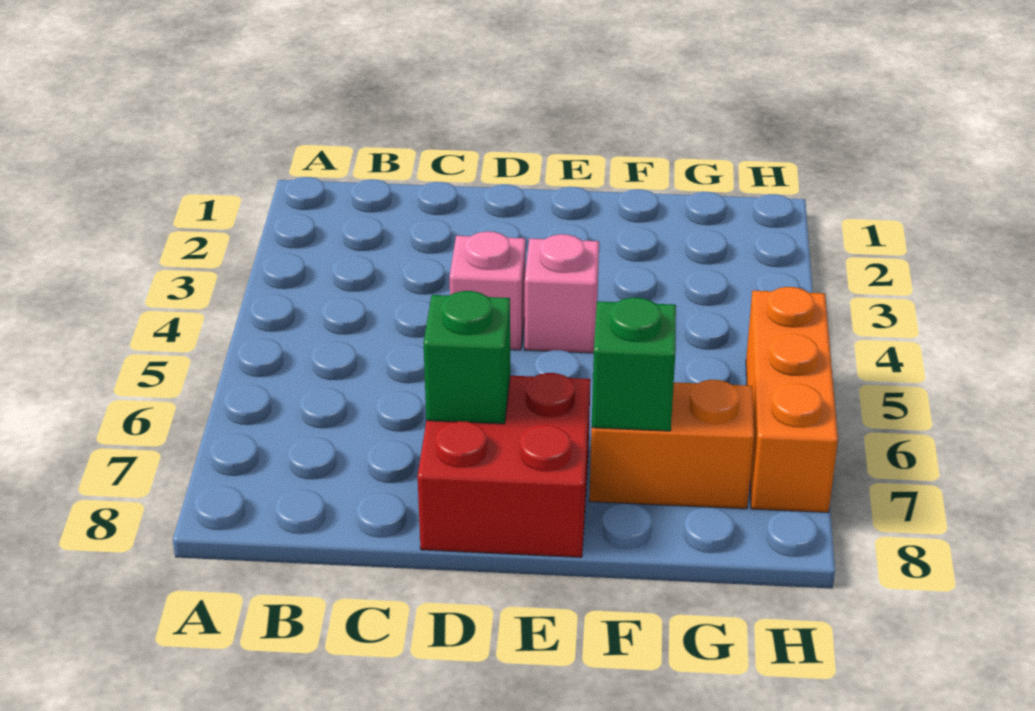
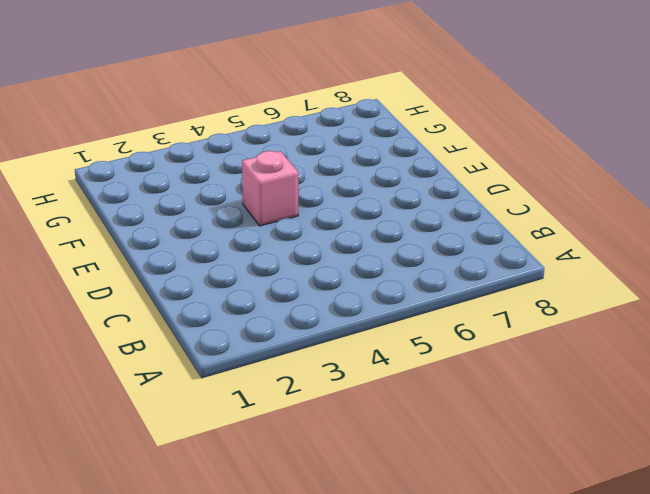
none -> pink brick D4 level 1
none -> red brick D7:E8 level 1

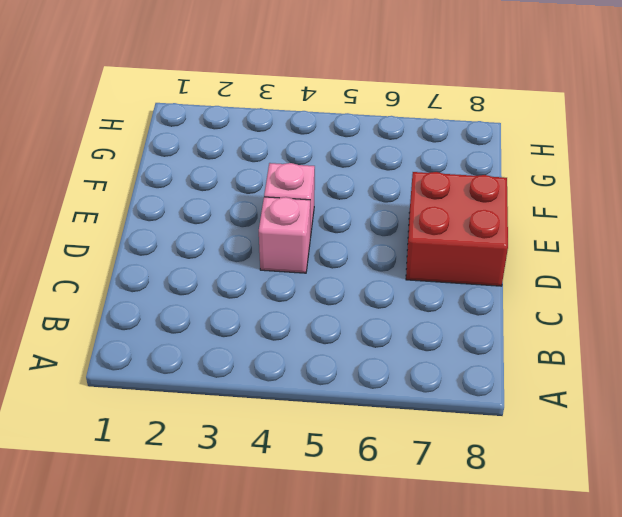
none -> orange brick F7:G7 level 1
none -> orange brick H5:H7 level 1

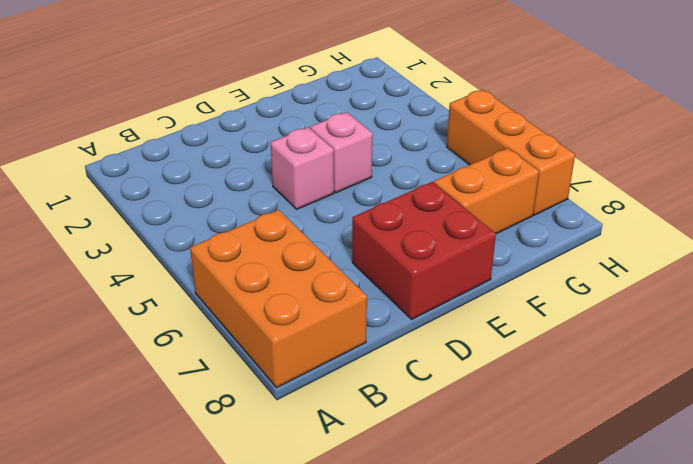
orange brick A6:B8 level 1 -> none
none -> green brick D7 level 2
none -> green brick F7 level 2

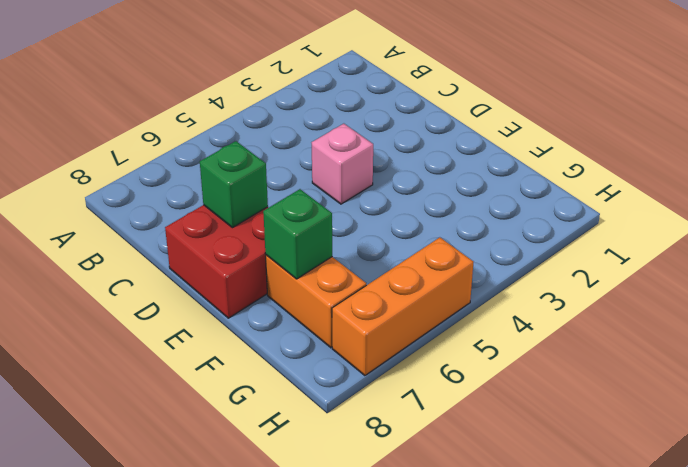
none -> pink brick E4 level 1

